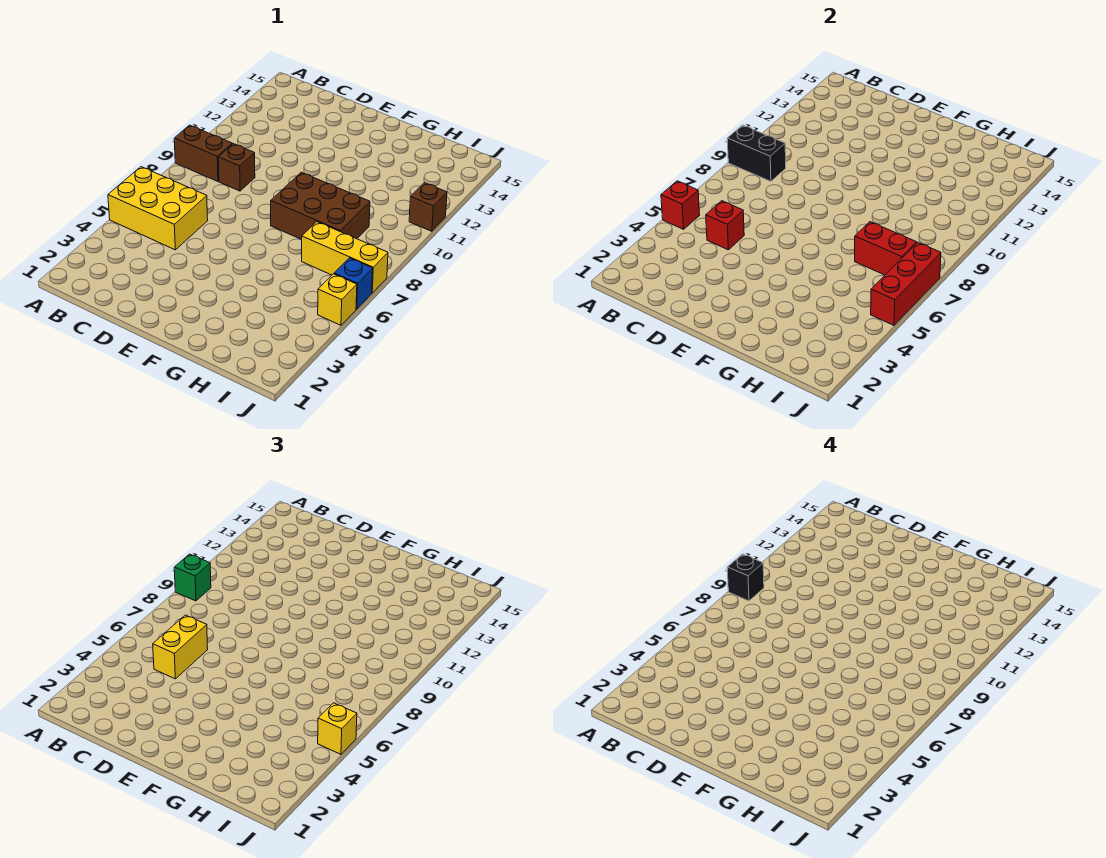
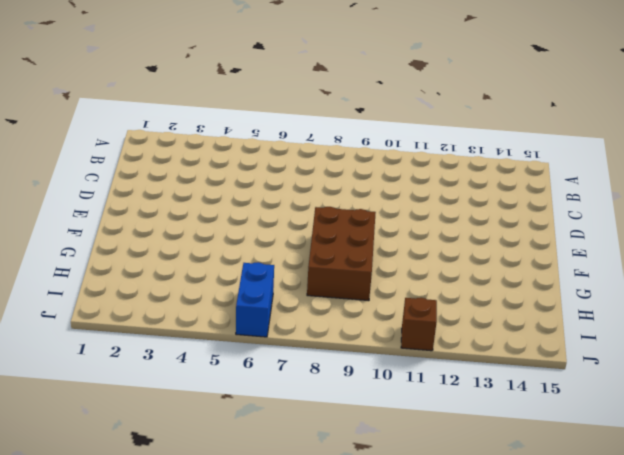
blue brick I6:J6 level 1 -> blue brick J6 level 1
none -> yellow brick A5:C6 level 1
none -> brown brick A9:B9 level 1
none -> brown brick C9 level 1

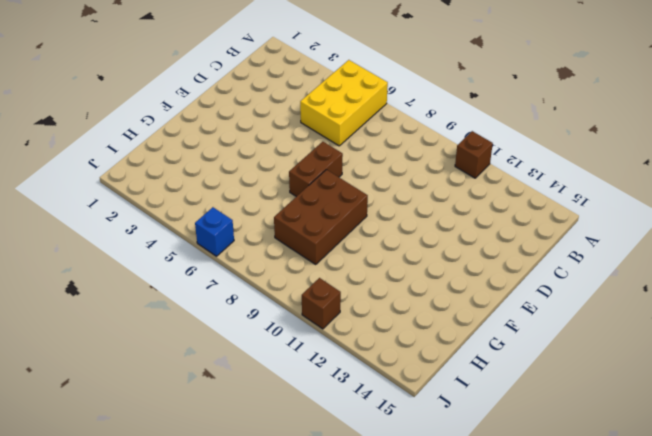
brown brick A11 level 1 -> brown brick C9 level 1
brown brick E7:F7 level 1 -> brown brick A9:B9 level 1
none -> yellow brick H7:J7 level 1
none -> yellow brick J5 level 1
none -> red brick A5 level 2

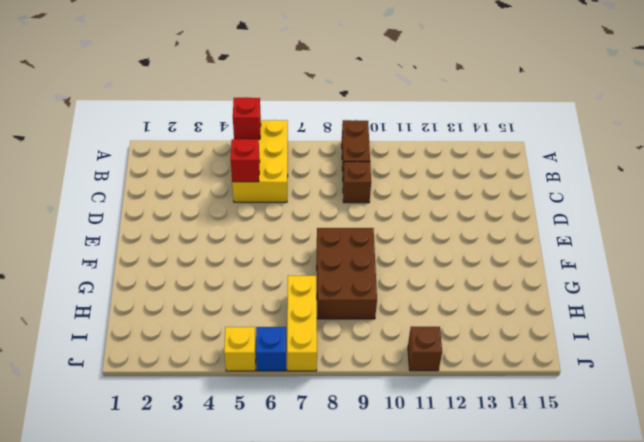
none -> black brick A9:B9 level 2
none -> red brick H7:I7 level 2
none -> red brick J5:J7 level 2

